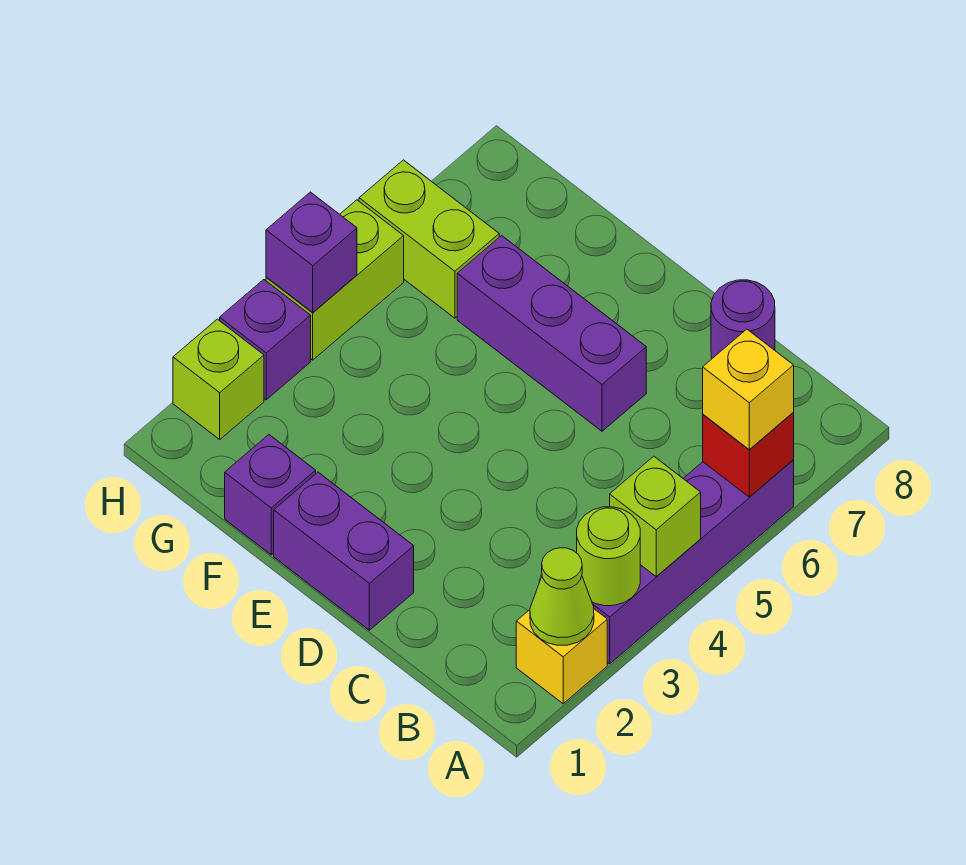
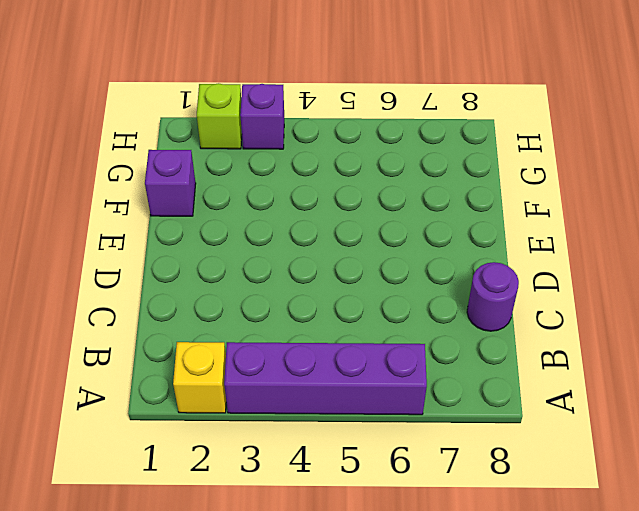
none -> purple brick D1:E1 level 1
none -> purple brick D6:F6 level 1
none -> lime brick G6:H6 level 1

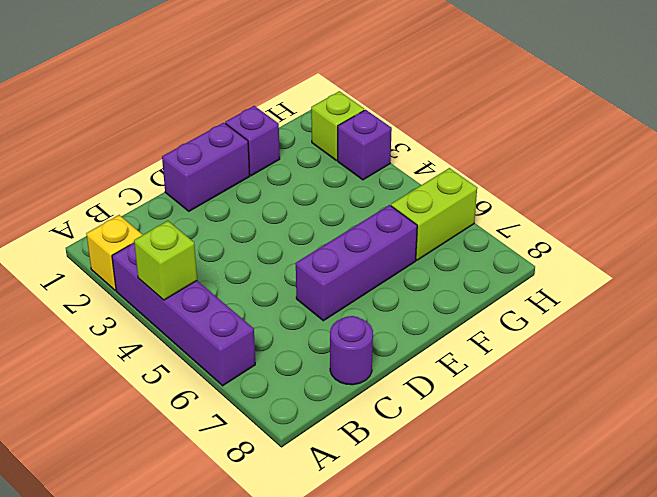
none -> lime brick H4:H5 level 1
none -> lime cone A2 level 2
none -> lime round brick A3 level 2

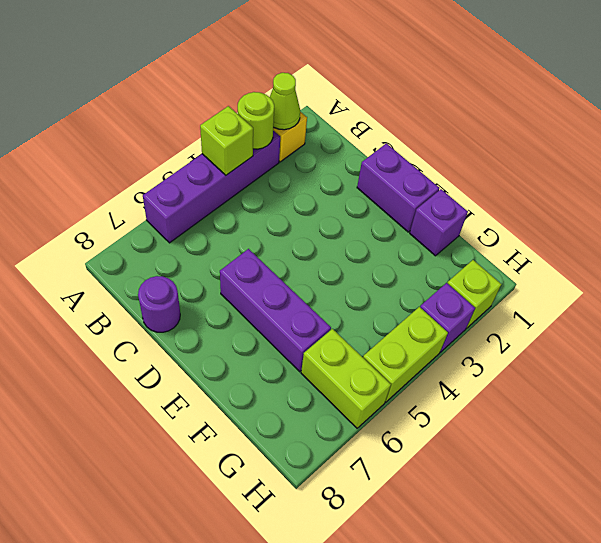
none -> red brick A6 level 2
none -> purple brick H4 level 2
none -> yellow brick A6 level 3

